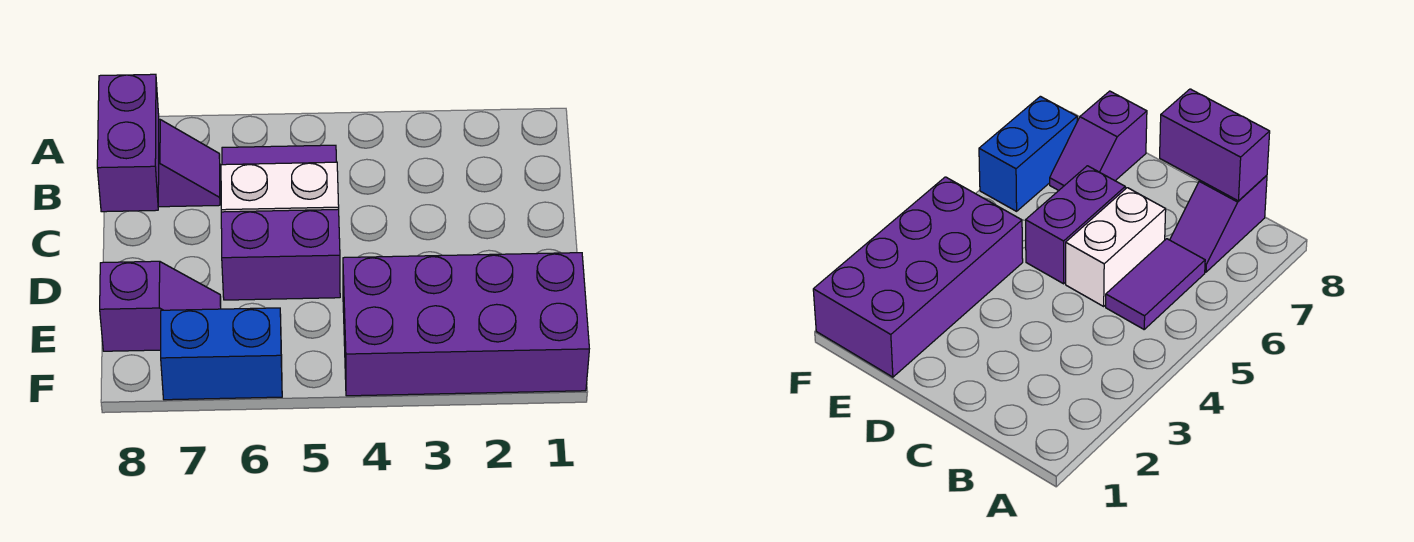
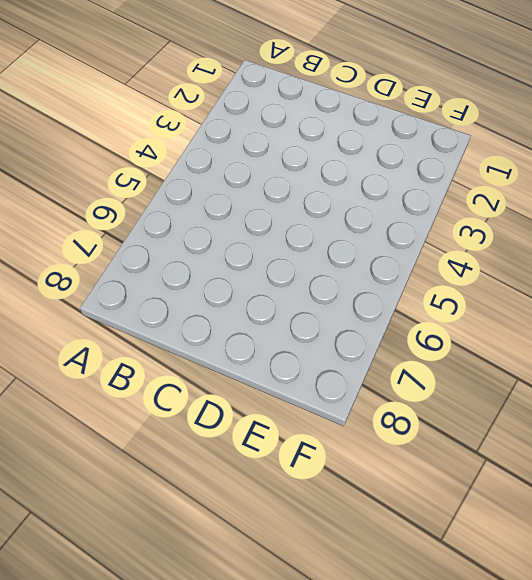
none -> purple tile B5:B6 level 1
none -> purple slope B7:B8 level 1 top 8

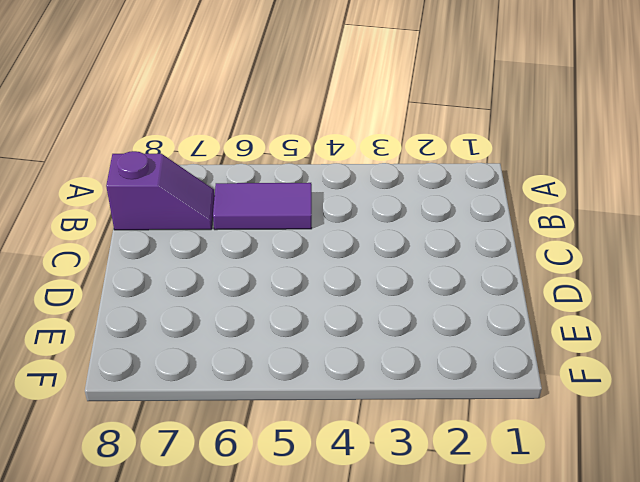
none -> white brick C5:C6 level 1
none -> purple brick D5:D6 level 1

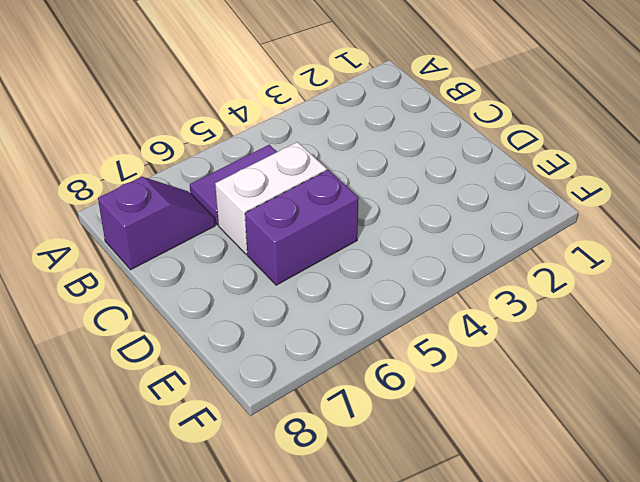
none -> purple brick E1:F4 level 1
none -> purple slope E7:E8 level 1 top 8

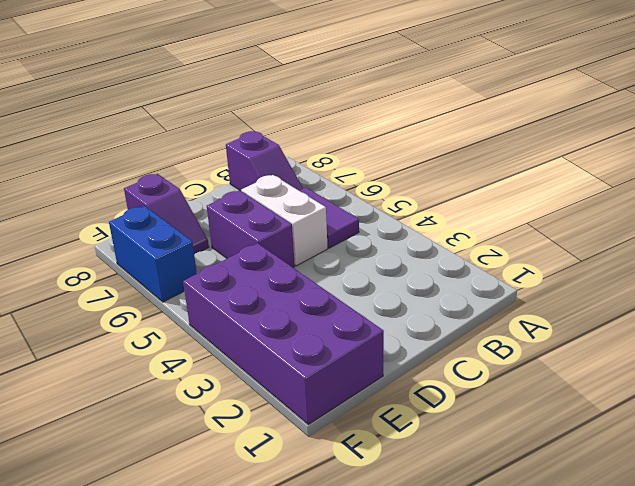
none -> purple brick B8:C8 level 2

